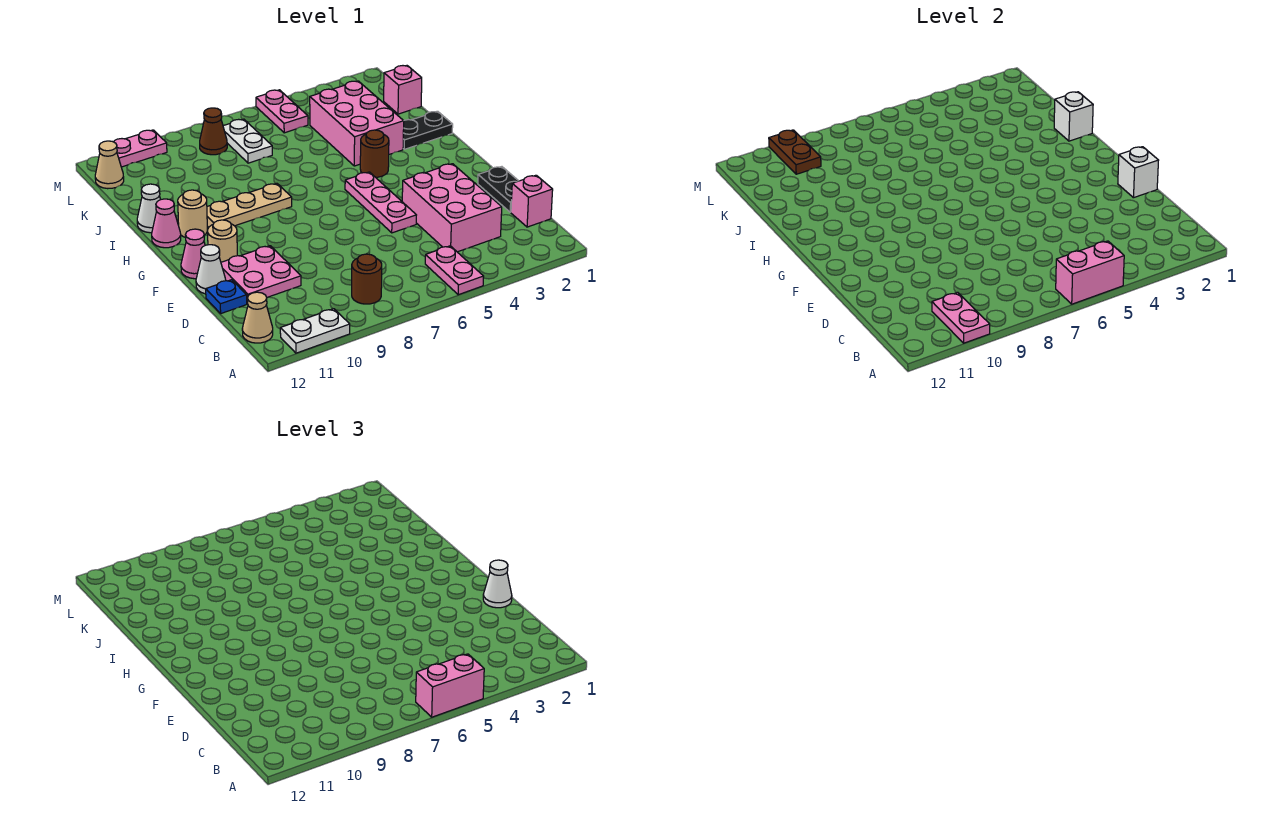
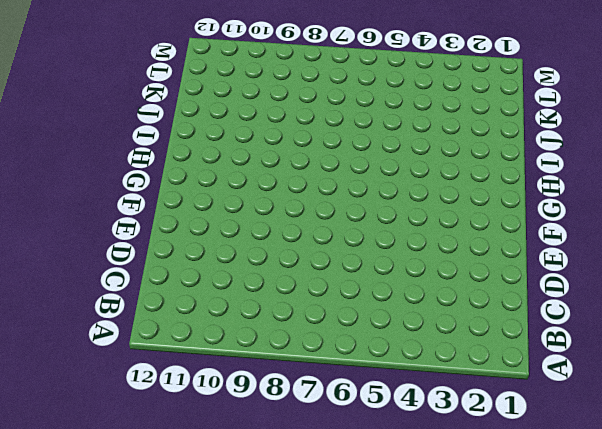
none -> pink plate A5:B5 level 1
none -> white plate A10:A11 level 1
none -> brown round brick B8 level 1
none -> tan cone B12 level 1

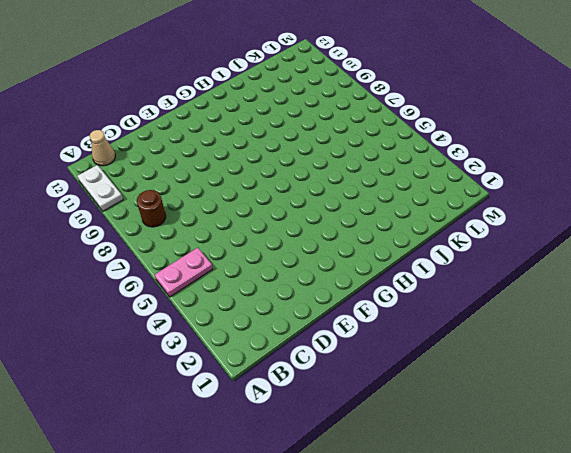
none -> pink brick C1 level 1
none -> pink brick C3:E4 level 1
none -> black plate D1:E1 level 1
none -> pink plate D10:E11 level 1

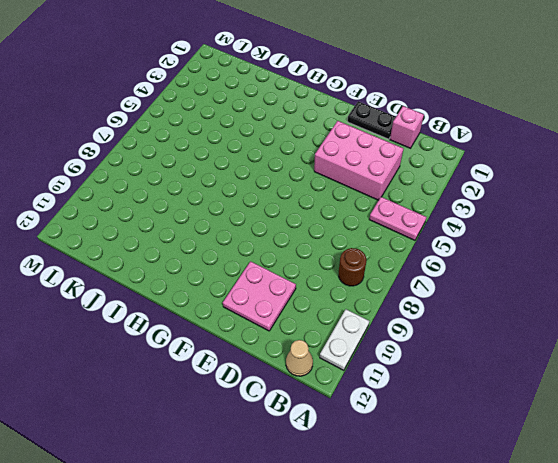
none -> blue plate D12 level 1
none -> pink plate E5:G5 level 1
none -> white cone E12 level 1
none -> tan round brick F11 level 1

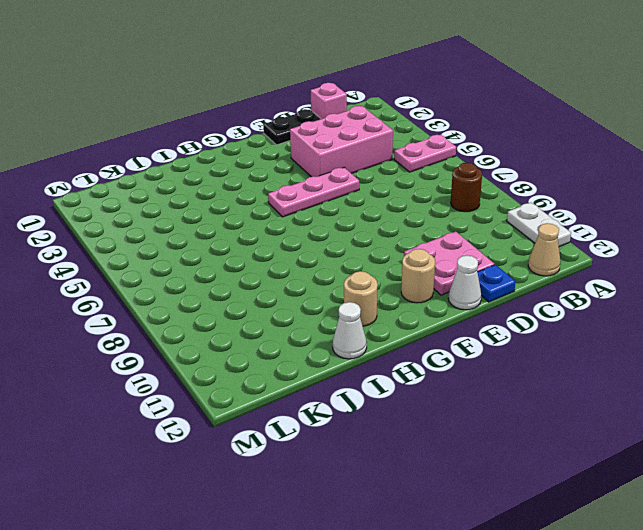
none -> pink cone F12 level 1
none -> brown round brick H4 level 1
none -> tan plate H8:H10 level 1
none -> pink cone H12 level 1

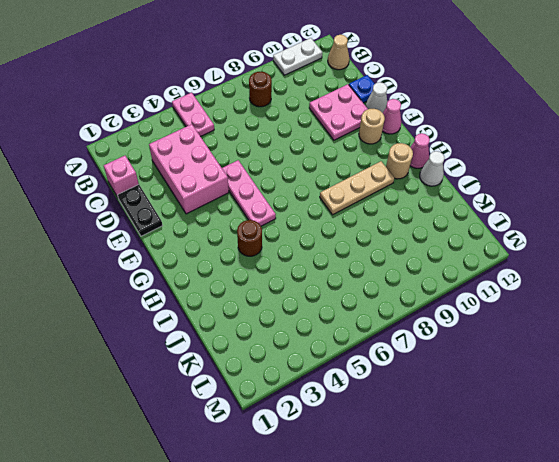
none -> black plate I1:I2 level 1
none -> pink brick I3:K4 level 1
none -> pink brick K1 level 1
none -> white plate K7:L7 level 1

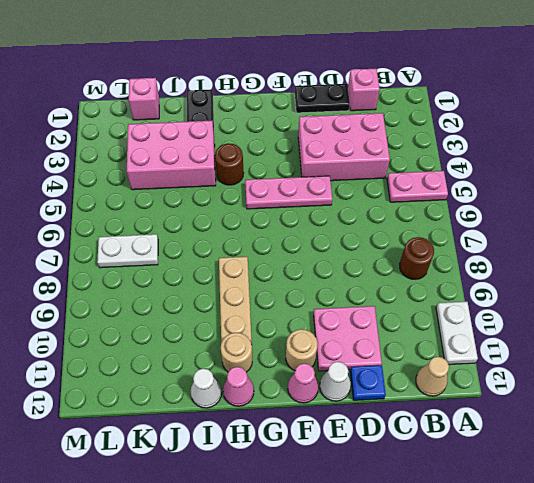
none -> pink plate L5:M5 level 1
none -> brown cone L8 level 1
none -> tan cone L12 level 1
none -> pink plate M10:M11 level 1

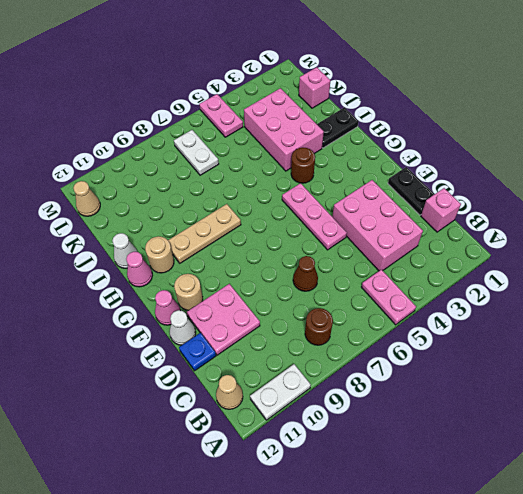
brown cone D7 level 1 -> brown cone L8 level 1
none -> pink plate M10:M11 level 1
none -> pink brick A5:A6 level 2
none -> pink plate A10:B10 level 2
none -> white brick E1 level 2

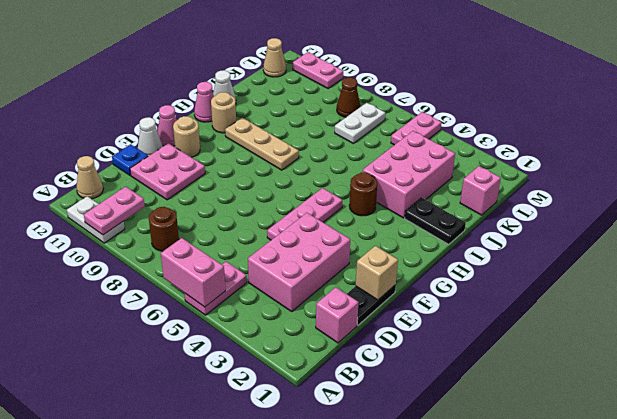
tan brick E1 level 2 -> white brick E1 level 2
none -> white brick I1 level 2
none -> brown plate L10:M10 level 2
none -> pink brick A5:A6 level 3
none -> white cone E1 level 3

